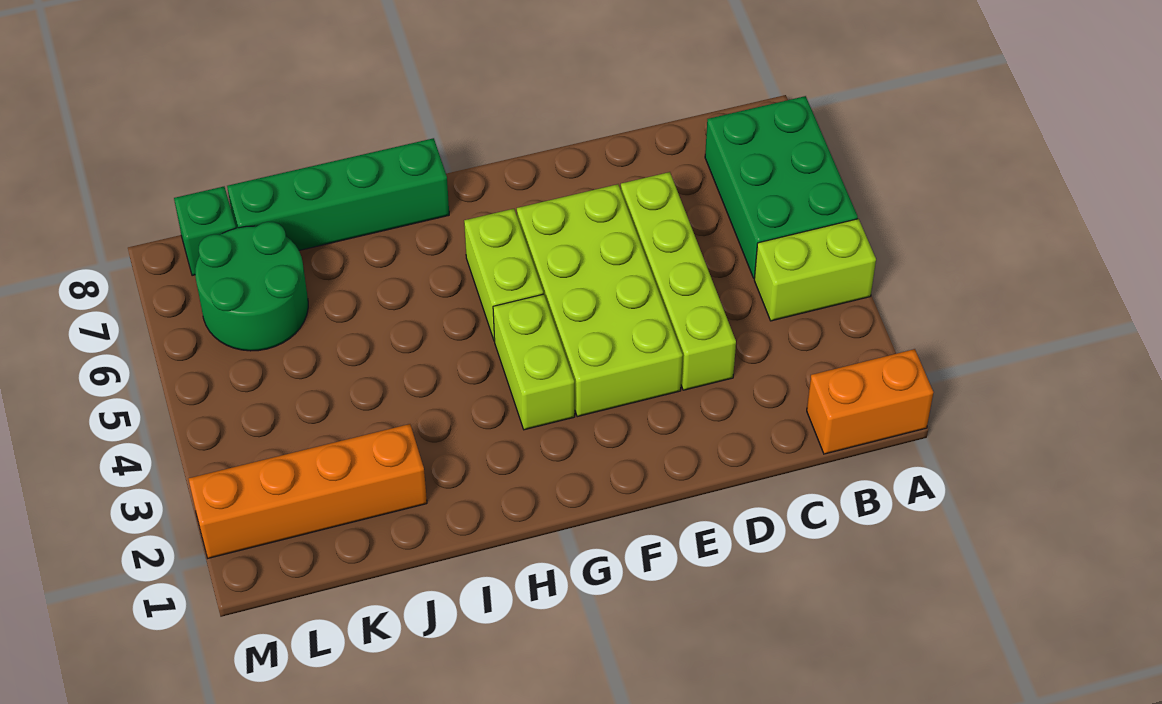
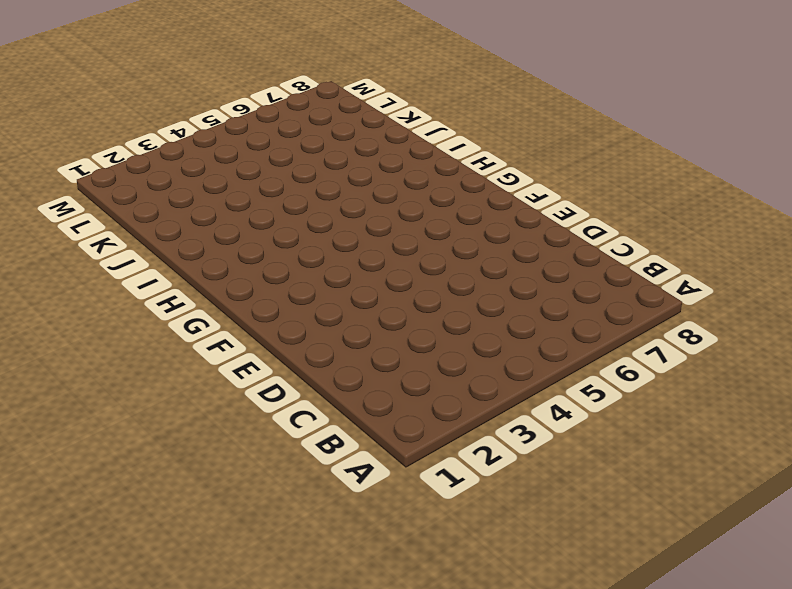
none -> orange brick A1:B1 level 1
none -> lime brick A4:B4 level 1

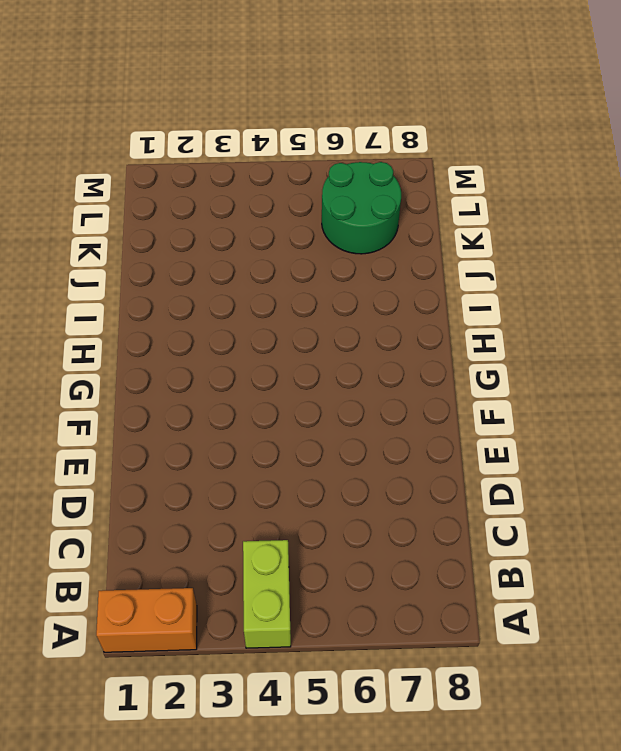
orange brick A1:A2 level 1 -> orange brick A1:B1 level 1
none -> green brick A5:B7 level 1
none -> lime brick D3:D6 level 1

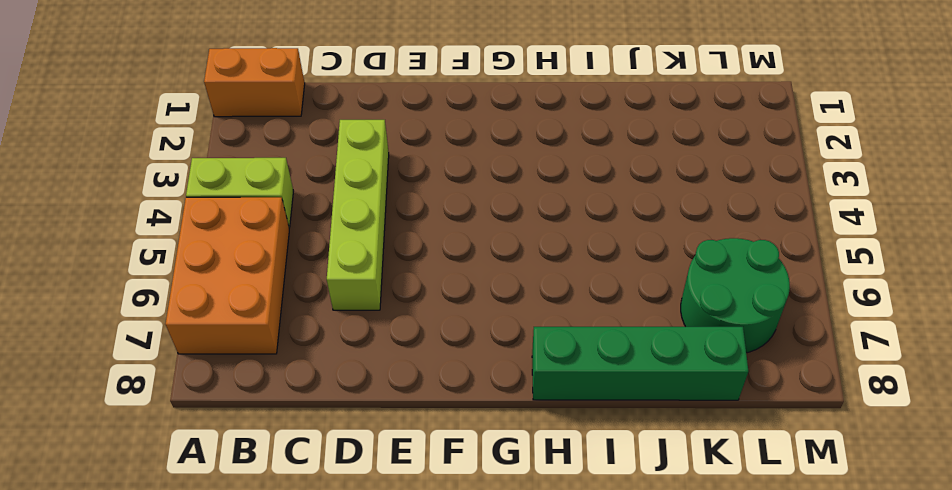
orange brick A5:B7 level 1 -> green brick A5:B7 level 1
none -> lime brick E3:F6 level 1
none -> lime brick G3:G4 level 1

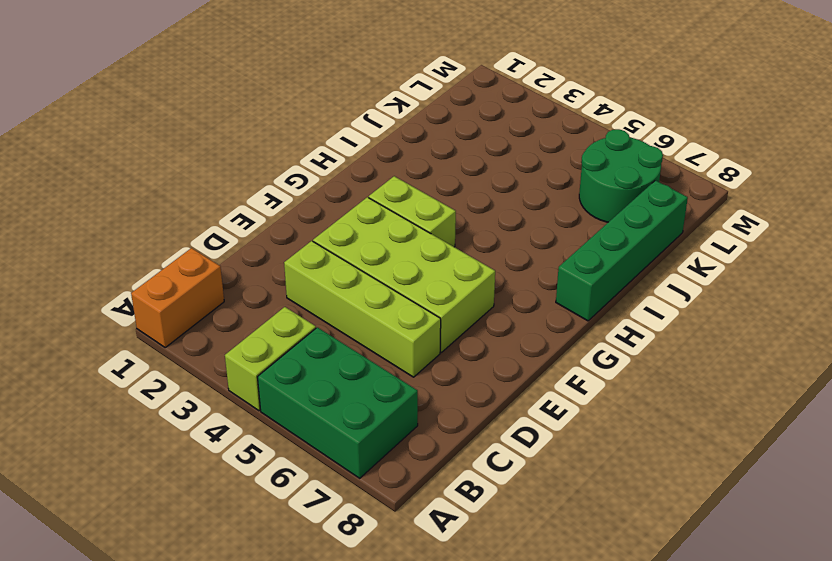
none -> lime brick G5:G6 level 1
none -> orange brick J2:M2 level 1

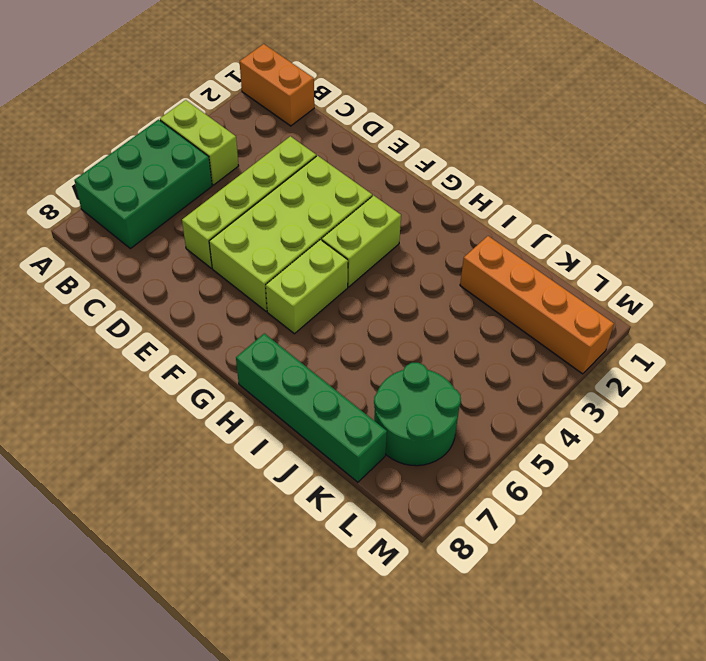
none -> green brick L8 level 1

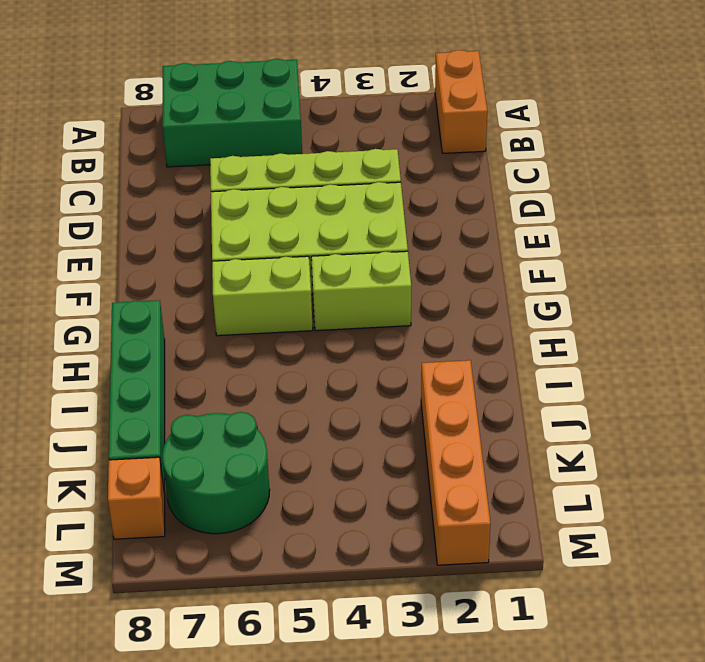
orange brick L8 level 1 -> green brick L8 level 1
none -> lime brick A4:B4 level 1

